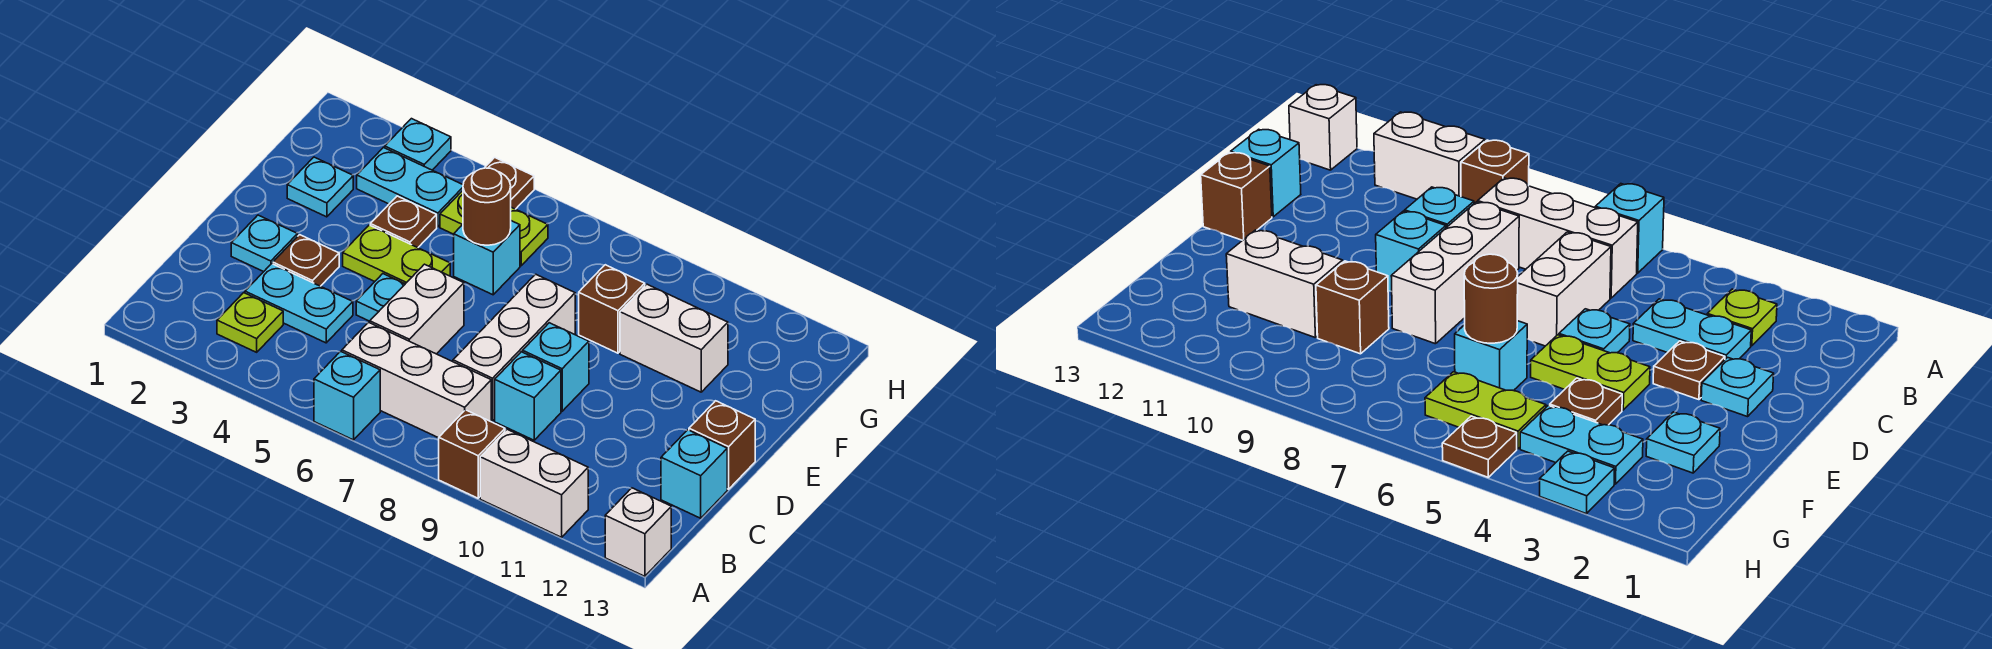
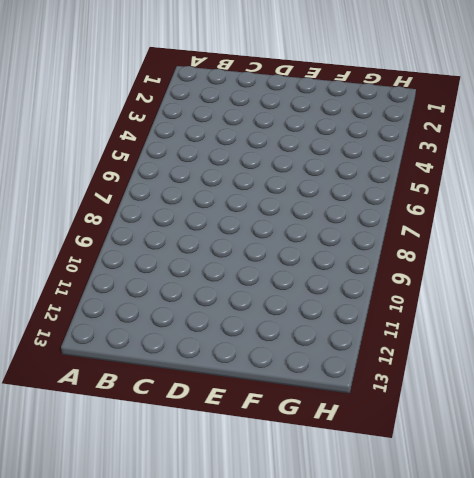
none -> cyan brick A6 level 1
none -> brown brick A9 level 1
none -> white brick A10:A11 level 1

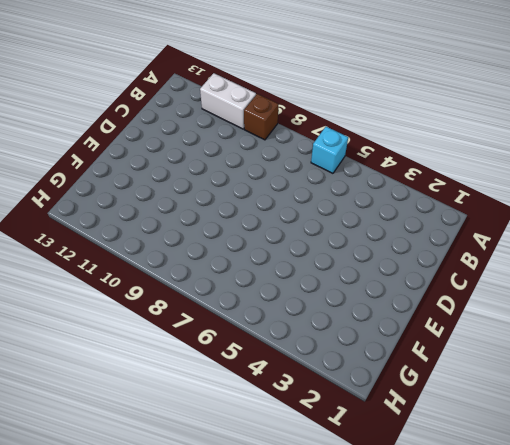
none -> white brick A13 level 1
none -> lime plate B3 level 1
none -> white brick B6:B8 level 1

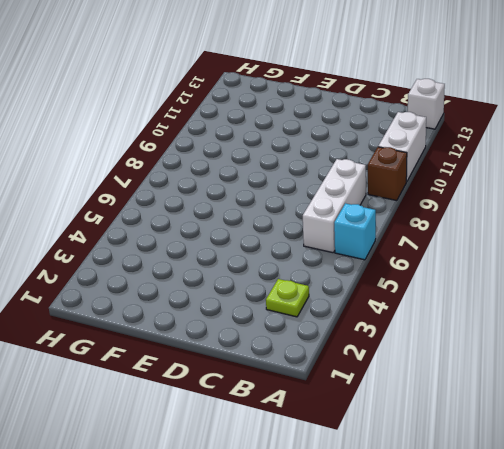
none -> cyan plate C3:C4 level 1
none -> white brick C6:D6 level 1
none -> white brick C8:E8 level 1

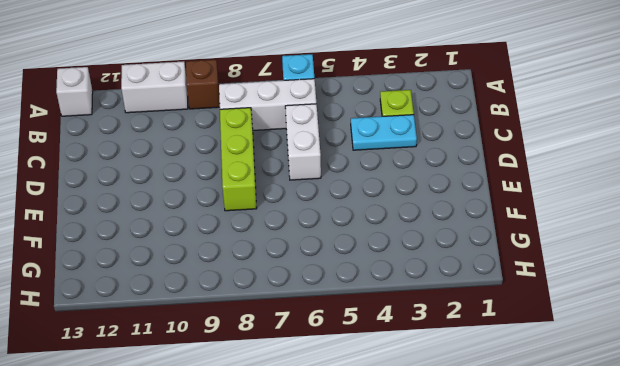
lime brick C8:E8 level 1 -> white brick C8:E8 level 1
none -> cyan brick C9 level 1
none -> cyan brick C13 level 1
none -> cyan plate D2 level 1

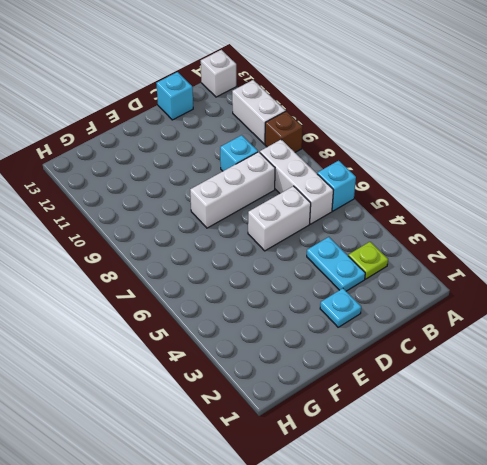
none -> brown plate D3 level 1
none -> cyan plate D5 level 1
none -> cyan brick D9 level 1

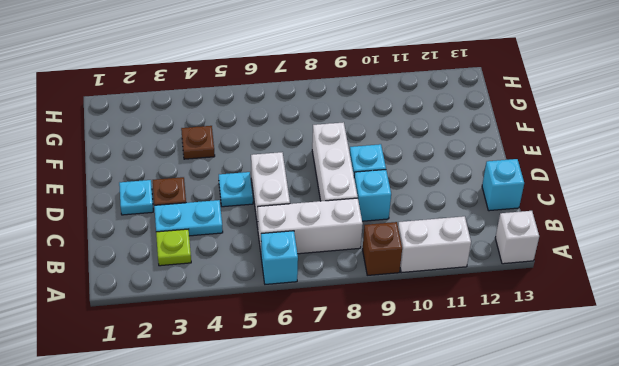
none -> brown brick D13 level 1
none -> lime plate E4:E5 level 1
none -> cyan plate F2 level 1

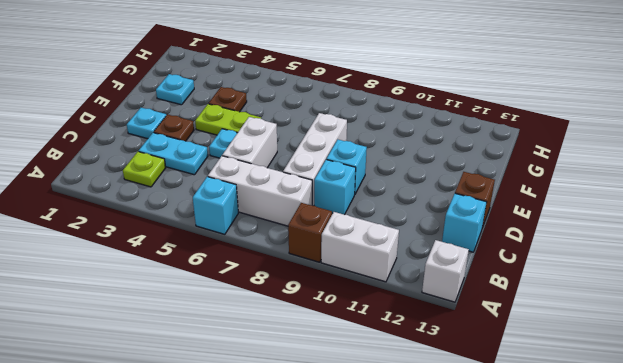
none -> cyan brick F6 level 1
none -> brown brick F9 level 1
none -> white brick F10:F11 level 1

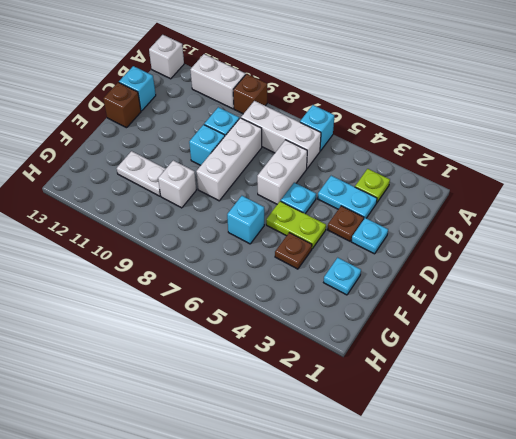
white brick F9 level 1 -> brown brick F9 level 1
white plate F10:F11 level 1 -> white brick F10:F11 level 1
none -> cyan plate G3:G4 level 1
none -> lime plate G5:G6 level 1
none -> cyan plate H3 level 1

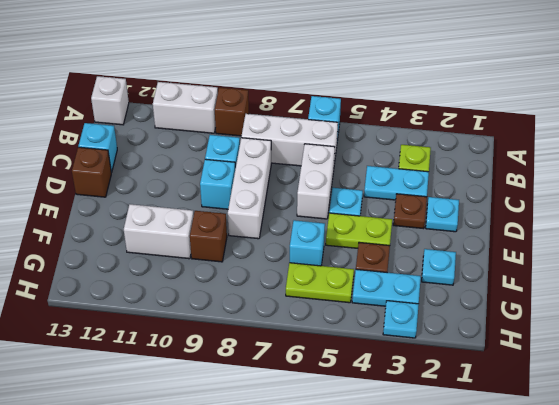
none -> brown plate H5 level 1
none -> brown round brick F6 level 2

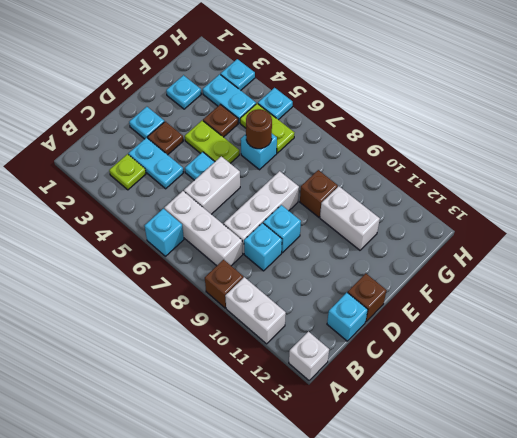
cyan plate H5 level 1 -> brown plate H5 level 1

